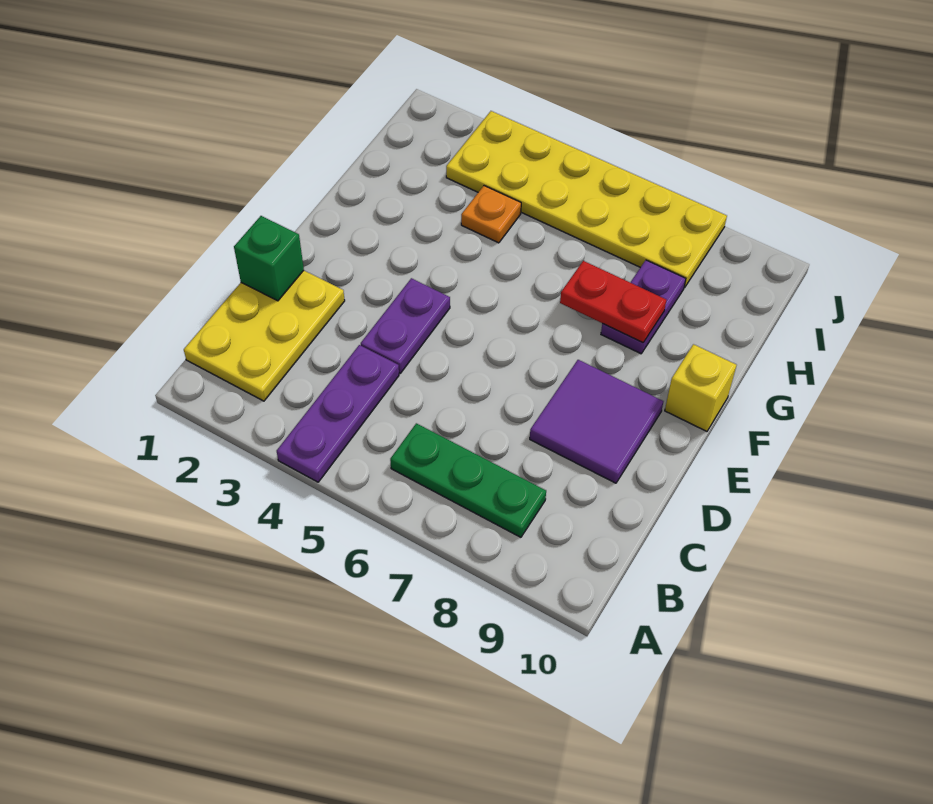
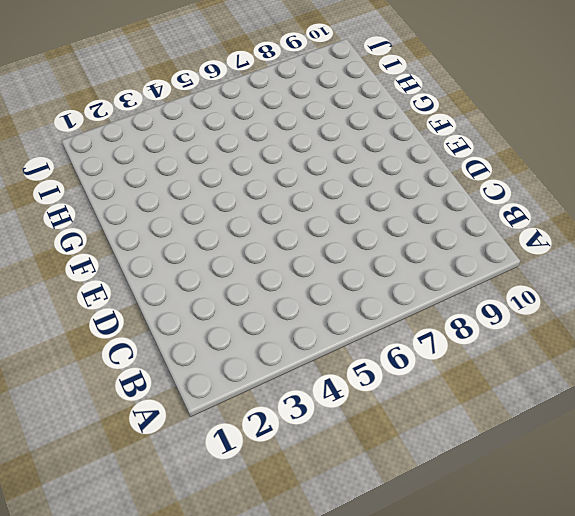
none -> purple plate A4:C4 level 1
none -> yellow plate B1:D2 level 1

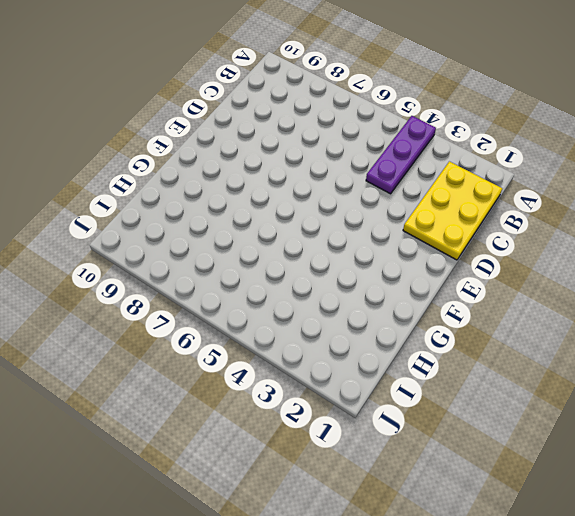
none -> green plate B6:B8 level 1
none -> purple plate D4:E4 level 1

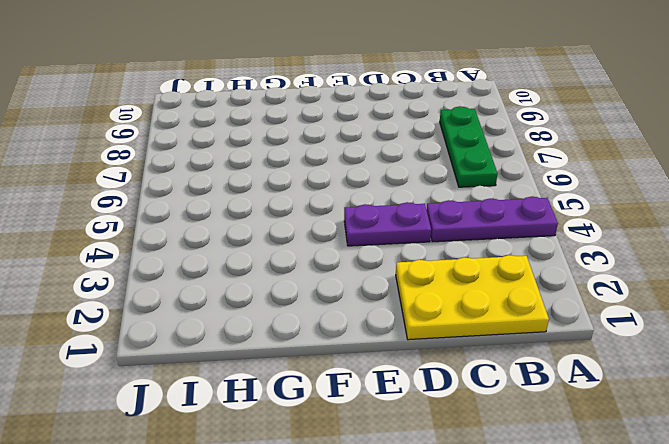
none -> purple tile D8:E9 level 1
none -> yellow brick F10 level 1

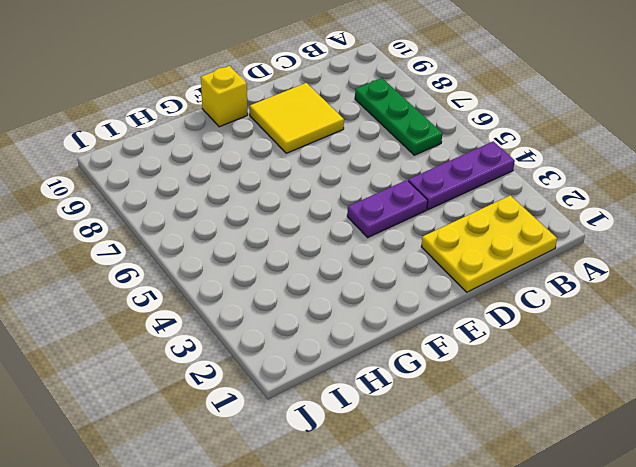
yellow tile D8:E9 level 1 -> purple tile D8:E9 level 1
none -> purple plate G8:H8 level 1
none -> orange plate H4 level 1

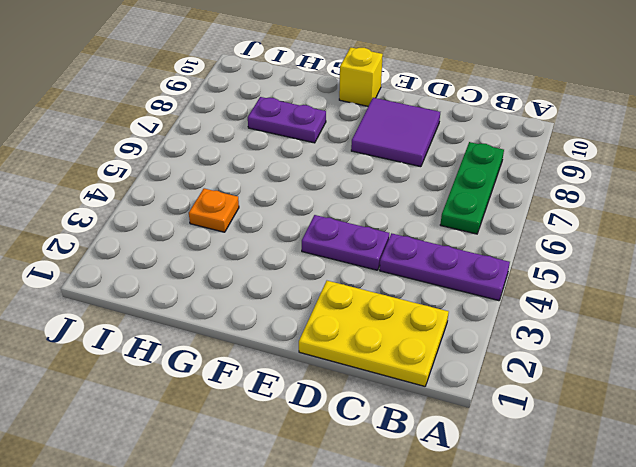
none -> yellow plate I3:J8 level 1
none -> green brick D1 level 2

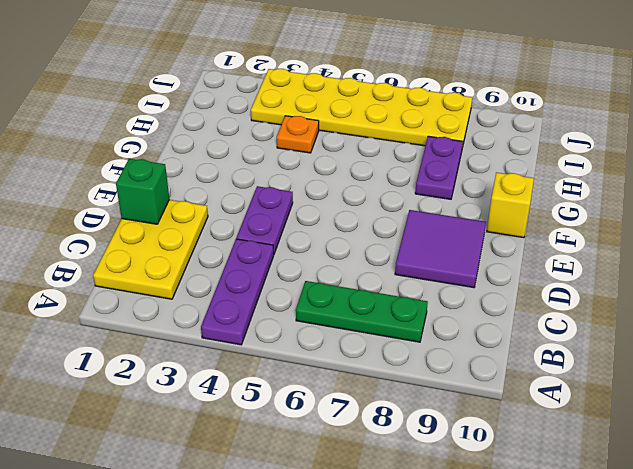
none -> red plate G7:G8 level 2

